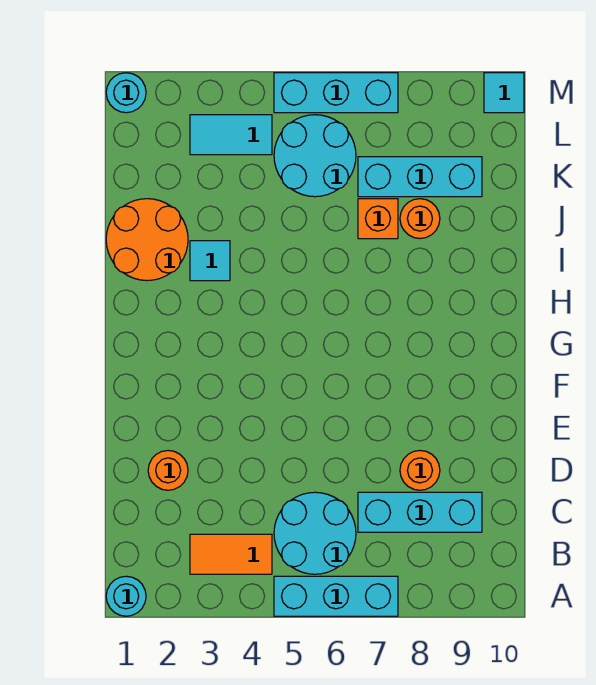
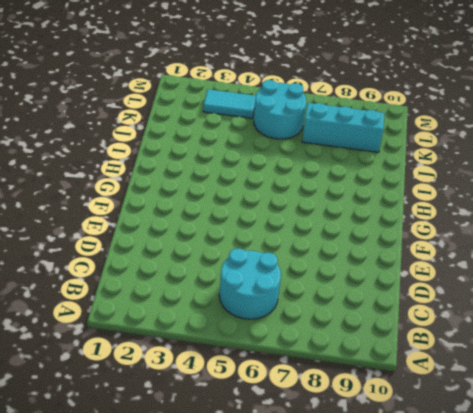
none -> cyan round brick A1 level 1
none -> cyan brick A5:A7 level 1
none -> orange tile B3:B4 level 1

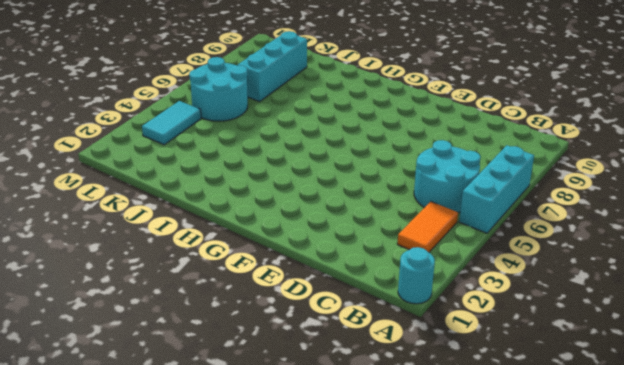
none -> cyan brick C7:C9 level 1
none -> orange round brick D2 level 1
none -> orange round brick D8 level 1

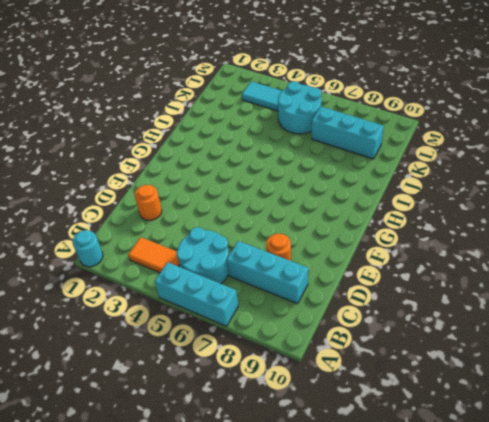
none -> orange round brick I1:J2 level 1
none -> cyan tile I3 level 1
none -> orange brick J7 level 1

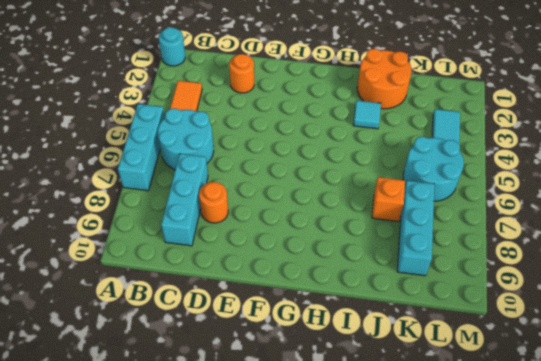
none -> orange round brick J8 level 1
none -> cyan round brick M1 level 1
none -> cyan brick M5:M7 level 1

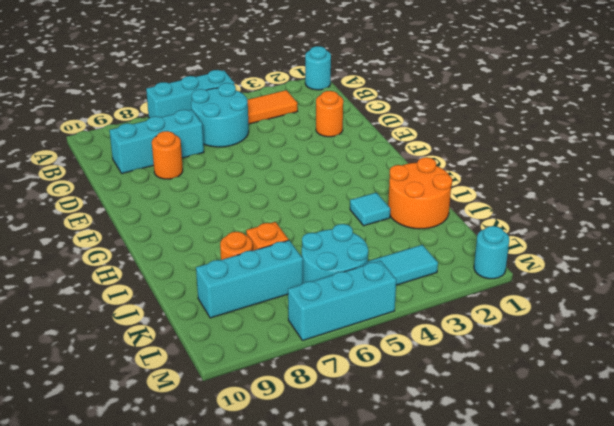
none -> cyan tile M10 level 1

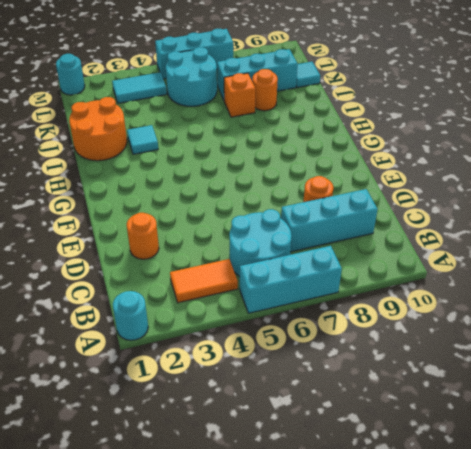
cyan tile K10 level 1 -> cyan tile M10 level 1

